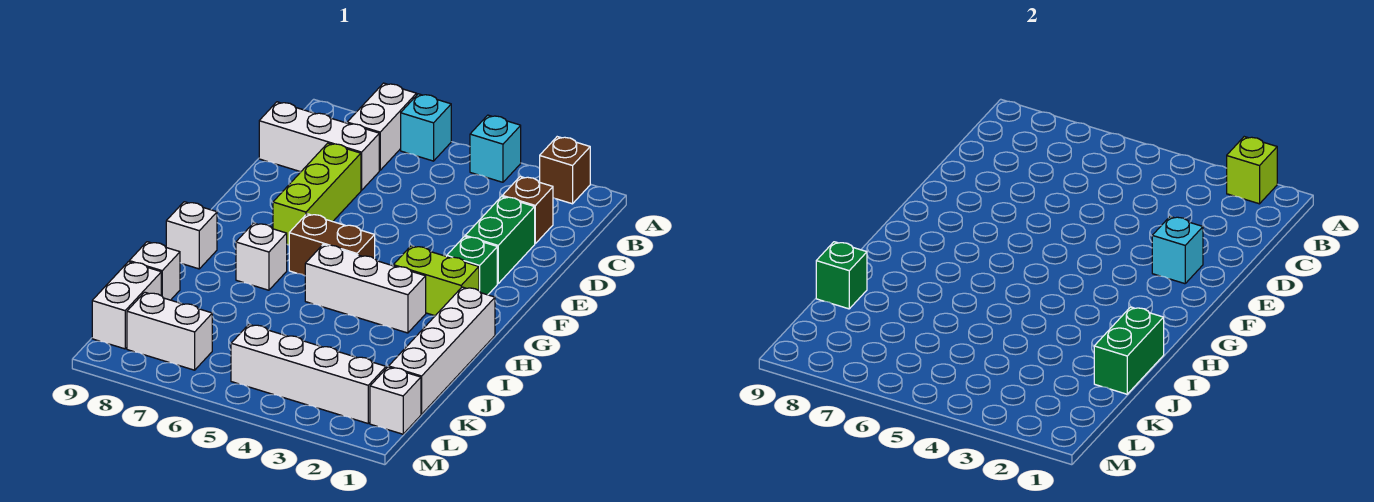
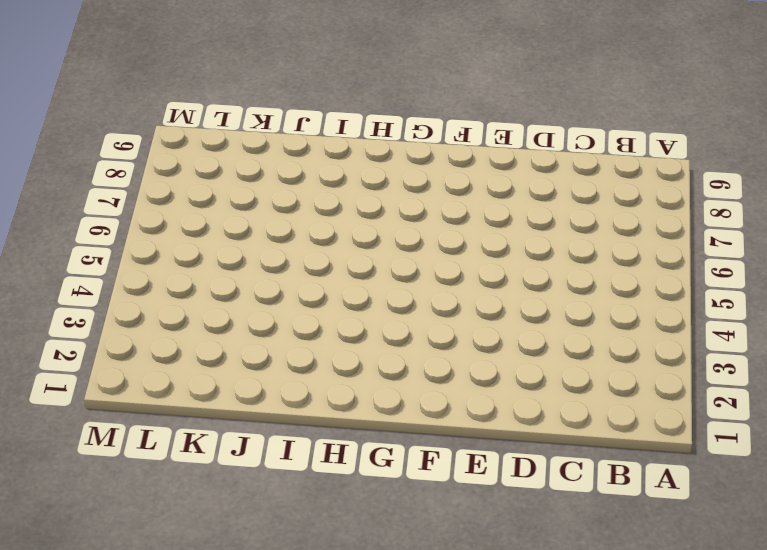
none -> brown brick A2 level 1
none -> cyan brick A4 level 1
none -> cyan brick A6 level 1

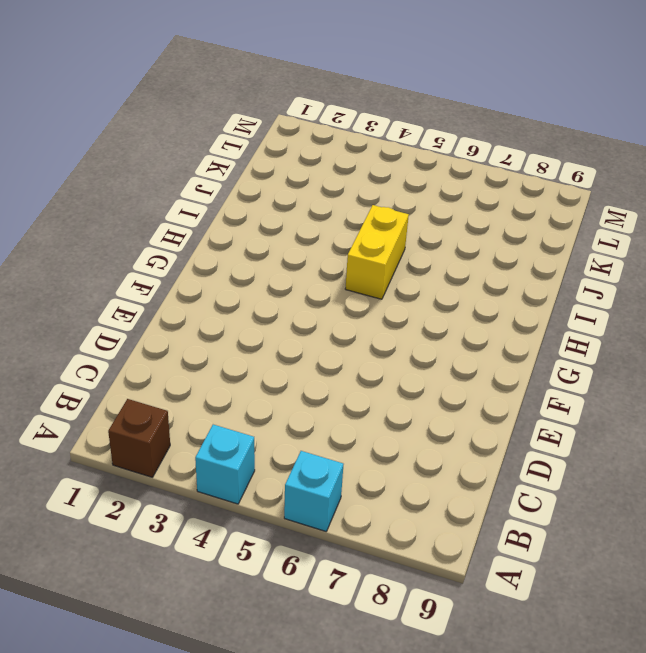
yellow brick H5:I5 level 1 -> white brick H3:H5 level 1
none -> white brick A7:B7 level 1
none -> brown brick C2 level 1
none -> white brick C7:C9 level 1

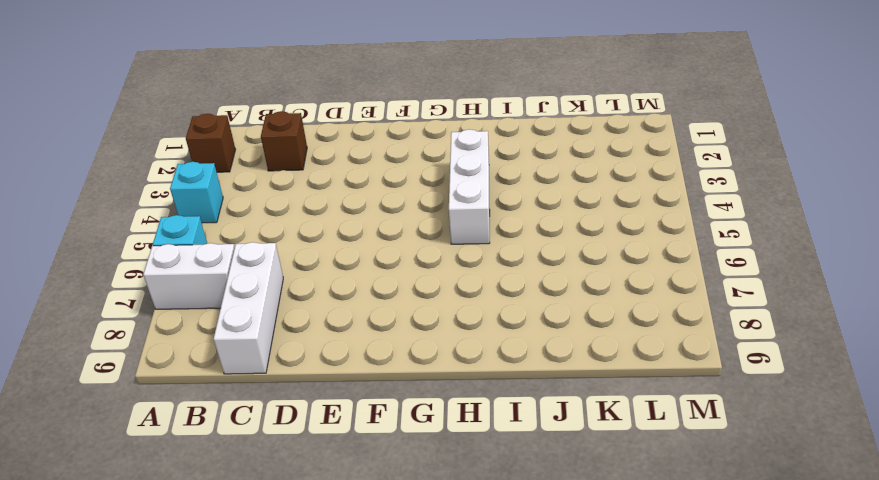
none -> green brick D2:E2 level 1
none -> lime brick D7:F7 level 1
none -> green brick F2 level 1

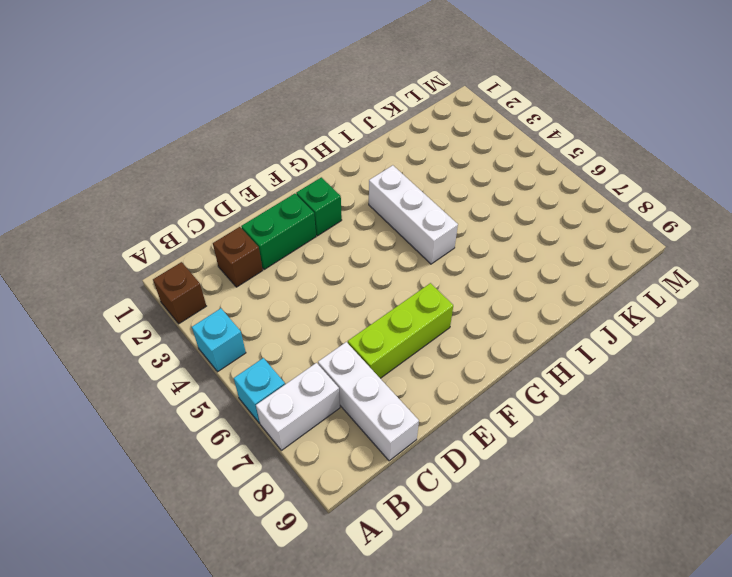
none -> lime brick G2:G3 level 1
none -> brown brick G5:G6 level 1
none -> white brick H1:K1 level 1

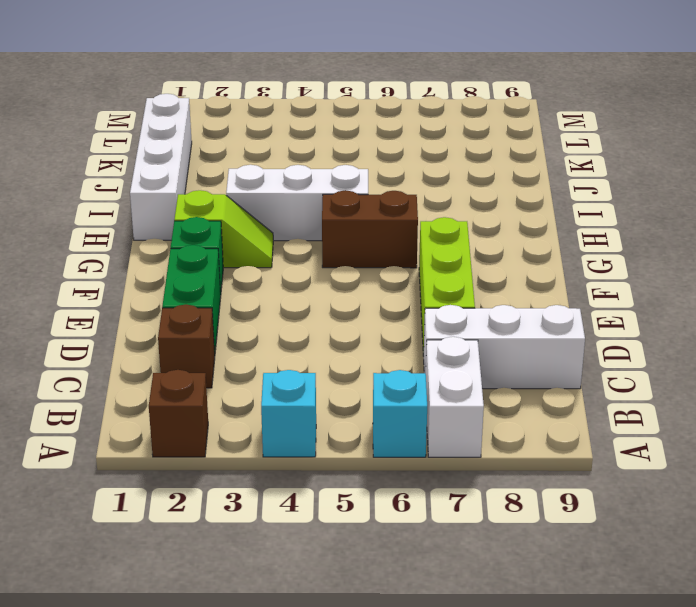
lime slope G2:G3 level 1 top 2 -> lime brick G2:G3 level 1
none -> white brick H7 level 1
none -> white brick H9 level 1
none -> white brick J9 level 1

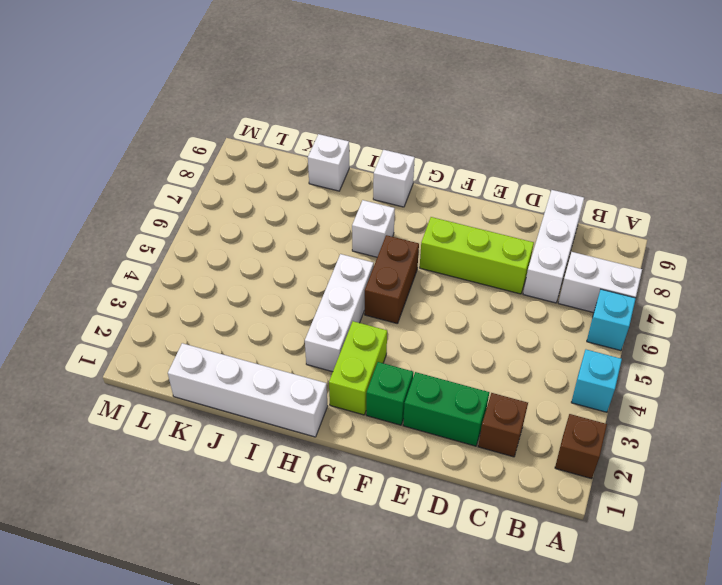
none -> white brick K9:L9 level 1
none -> white brick L1 level 1
none -> white brick L2:L5 level 1

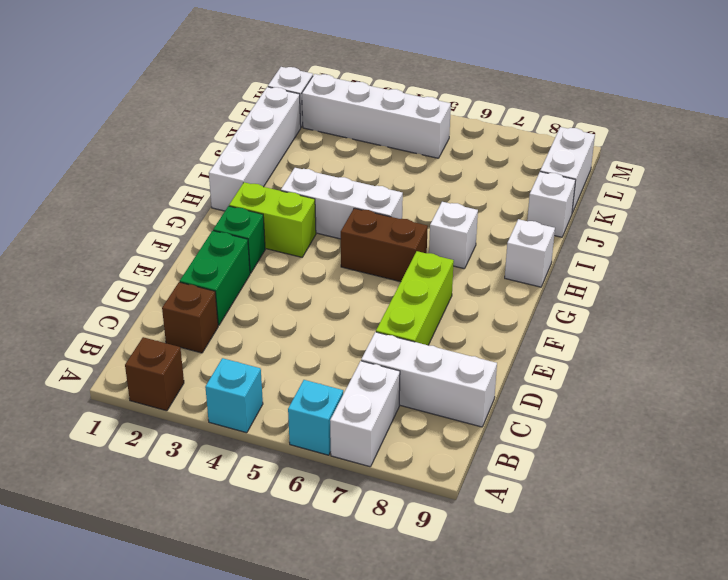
none -> white brick L7:L8 level 1
none -> lime brick A2 level 2
none -> cyan brick E2 level 2

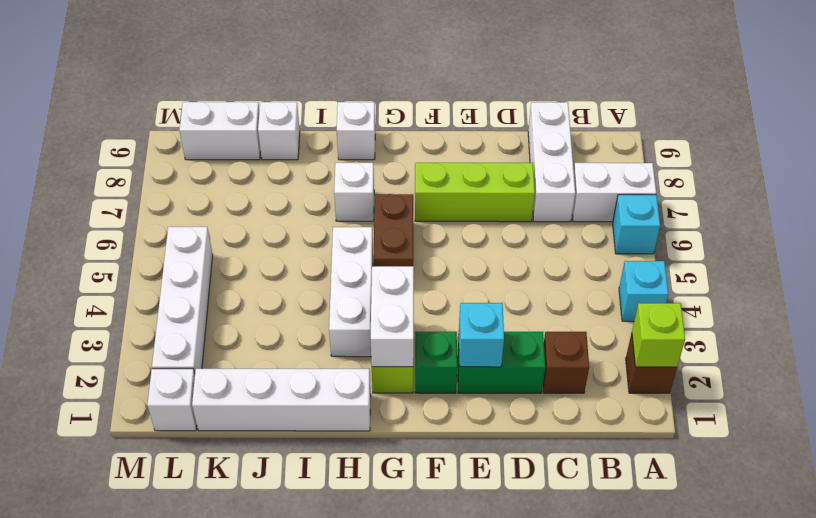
white brick G2:G3 level 2 -> white brick L7:L8 level 1
none -> green brick I1:J1 level 2
none -> green brick J9 level 2

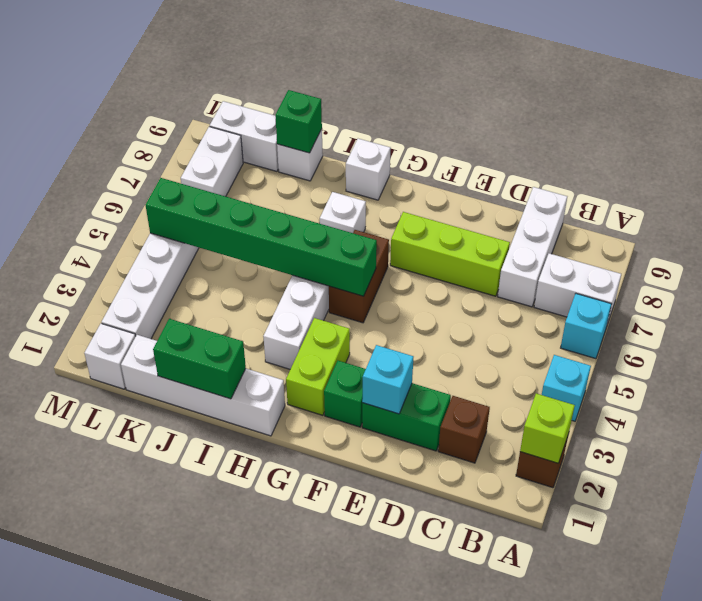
green brick G5:L5 level 2 -> none

